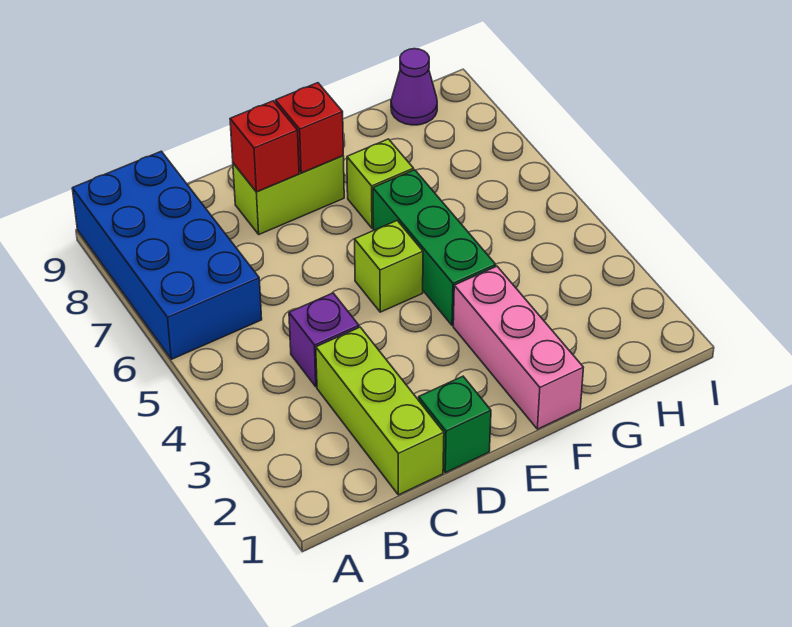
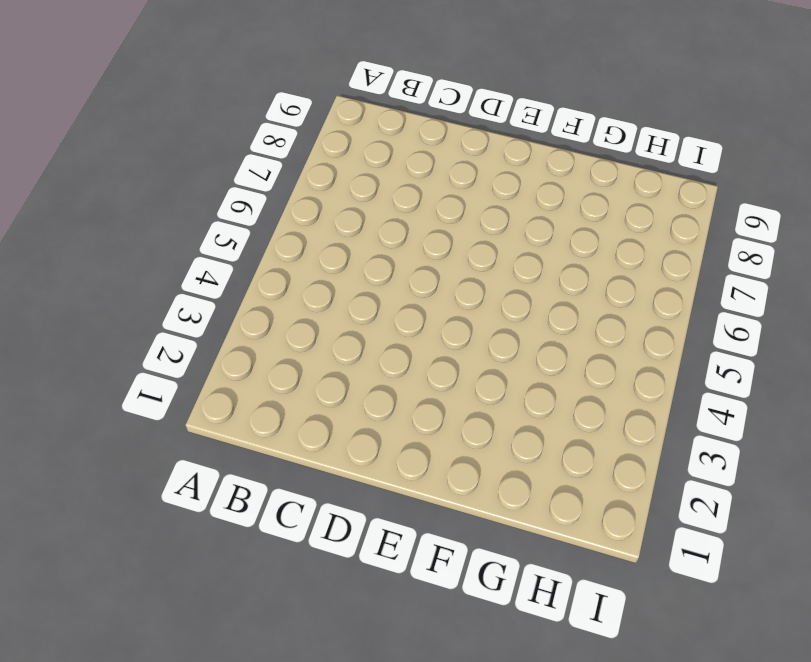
none -> blue brick A6:B9 level 1
none -> lime brick C1:C3 level 1
none -> purple brick C4 level 1

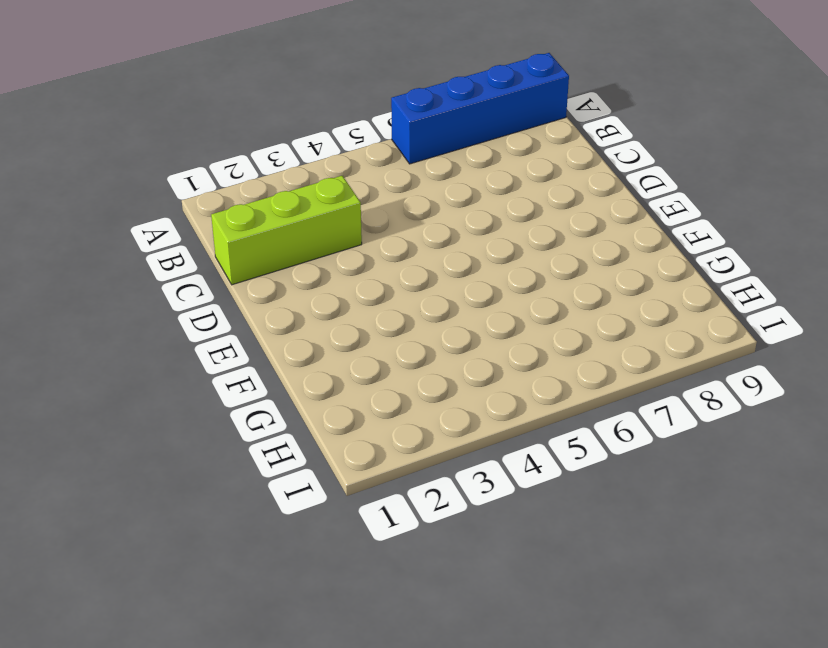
blue brick A6:A9 level 1 -> blue brick A6:B9 level 1
none -> purple brick C4 level 1
none -> green brick D1 level 1
none -> lime brick D8:E8 level 1

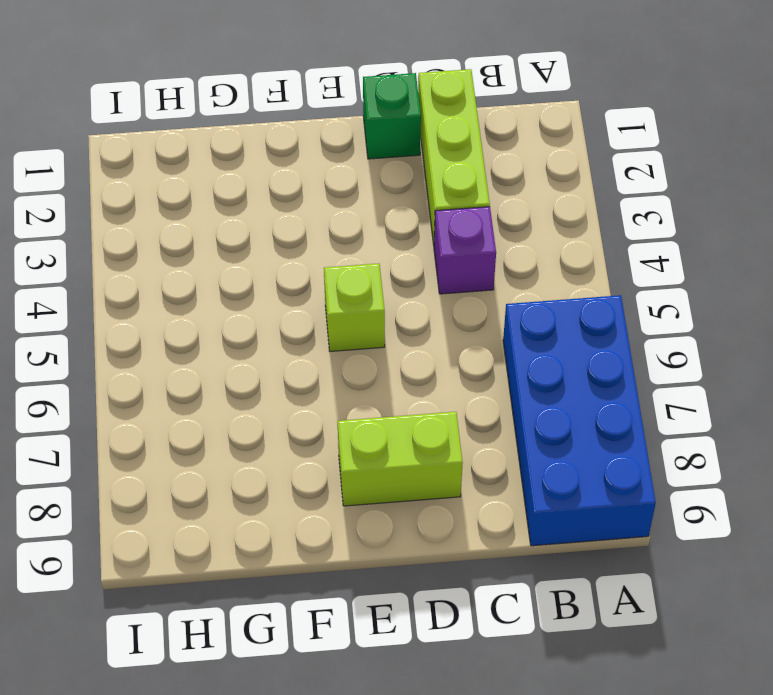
none -> pink brick F1:F3 level 1
none -> green brick F4:F6 level 1
none -> lime brick F7 level 1

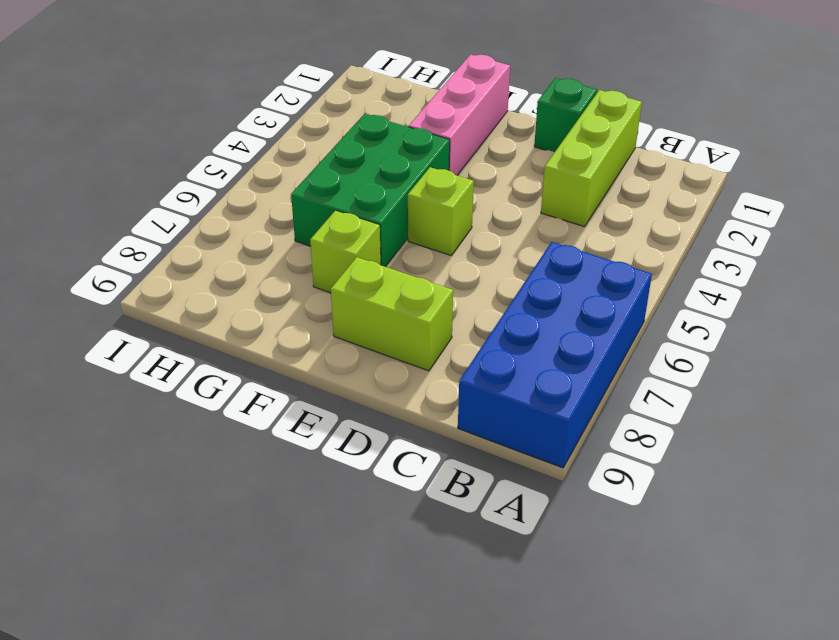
green brick F4:G6 level 1 -> green brick F4:F6 level 1
none -> purple brick C4 level 1
none -> purple cone H9 level 1
none -> red brick D8 level 2

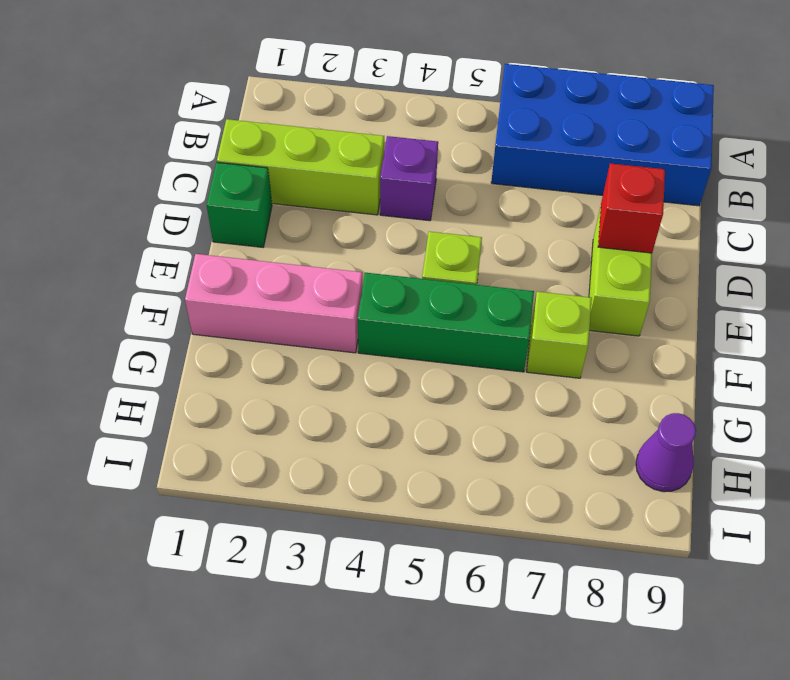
none -> red brick E8 level 2

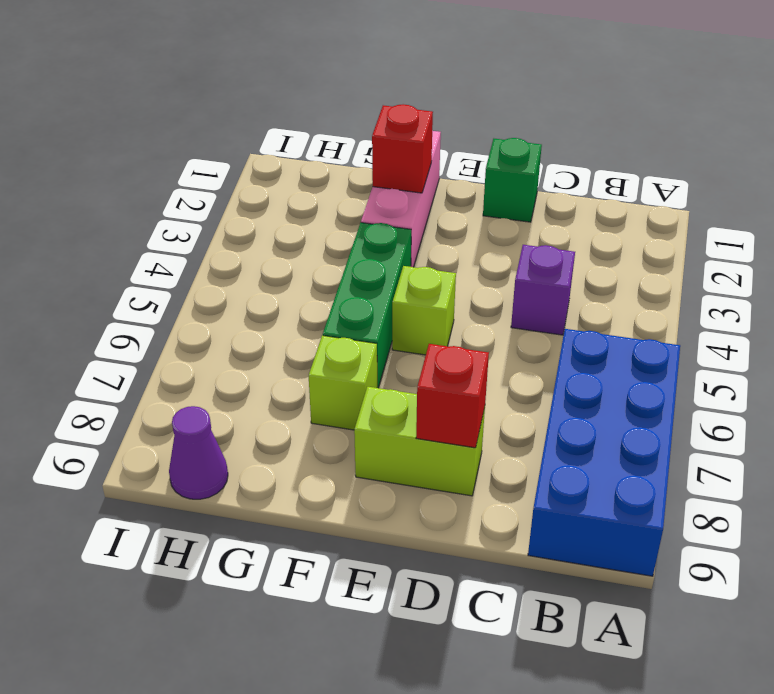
red brick F2 level 2 -> red brick E8 level 2
none -> lime brick C1:C3 level 1

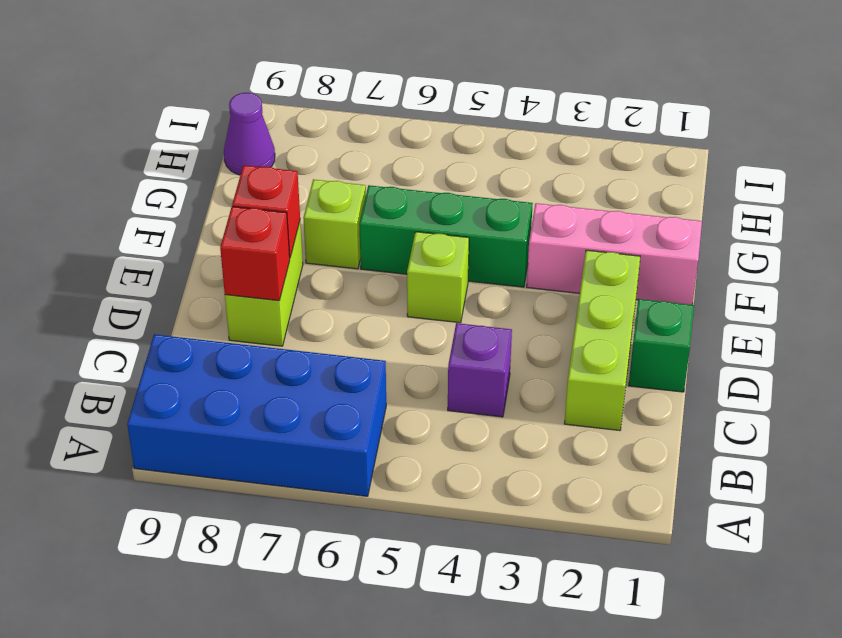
lime brick C2:E2 level 1 -> lime brick C1:C3 level 1

